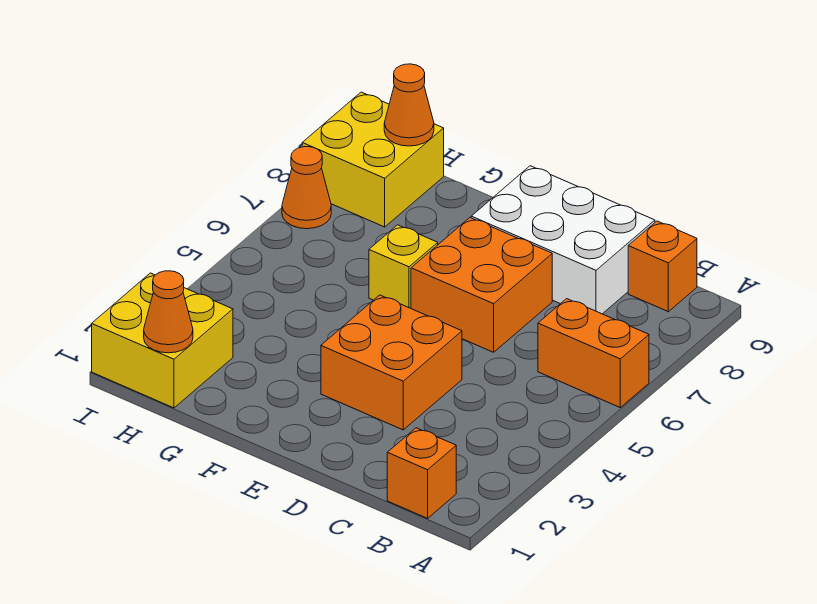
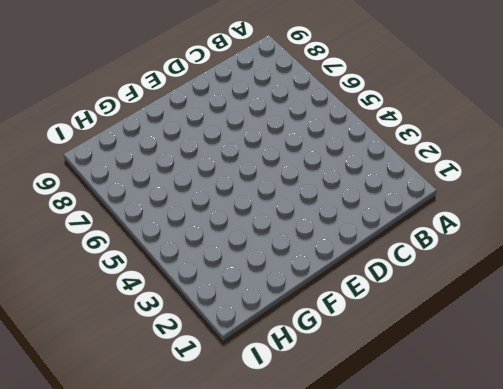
none -> orange brick A6:B6 level 1
none -> orange brick B1 level 1
none -> orange brick B9 level 1

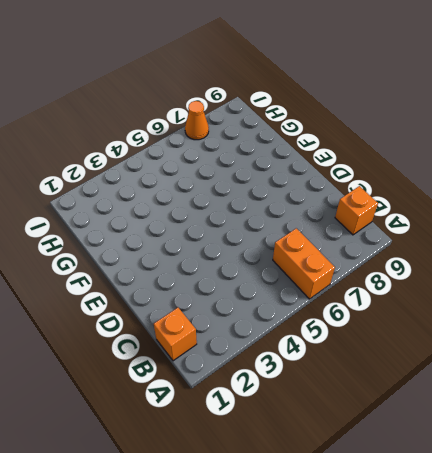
none -> white brick C8:E9 level 1
none -> orange brick D3:E4 level 1
none -> orange brick D6:E7 level 1

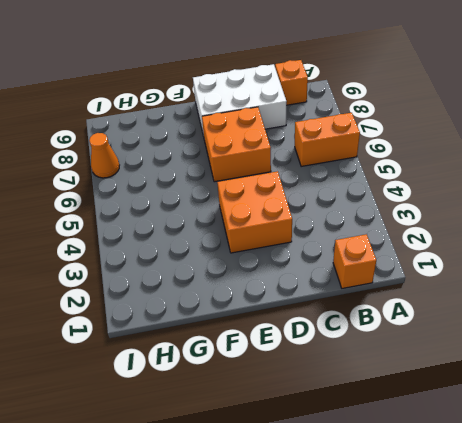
none -> yellow brick F6 level 1
none -> yellow brick H1:I2 level 1
none -> yellow brick H8:I9 level 1

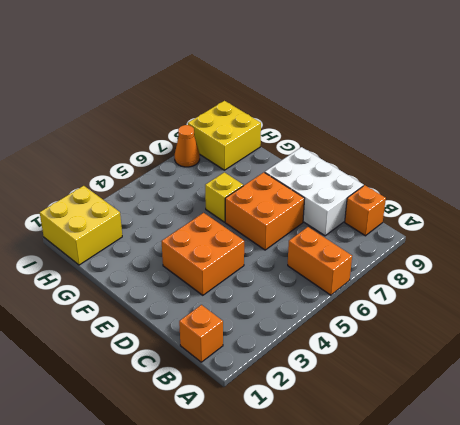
none -> orange cone H1 level 2
none -> orange cone H9 level 2

